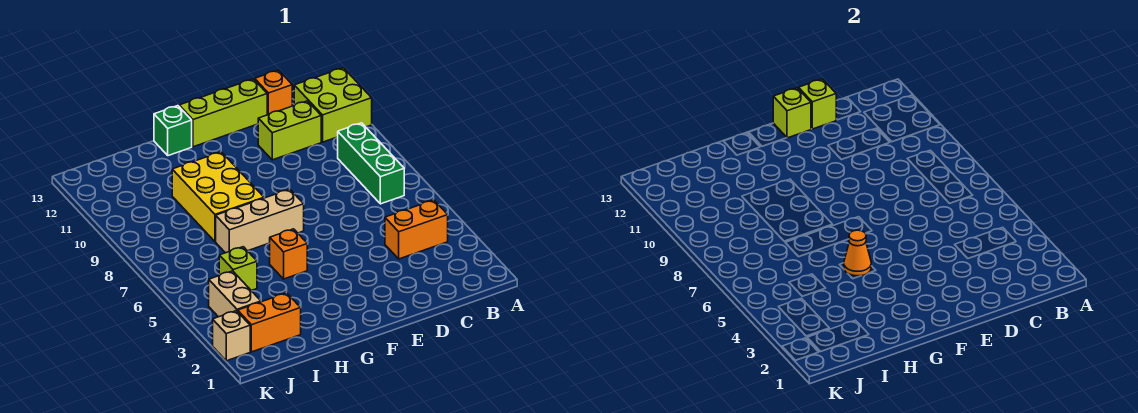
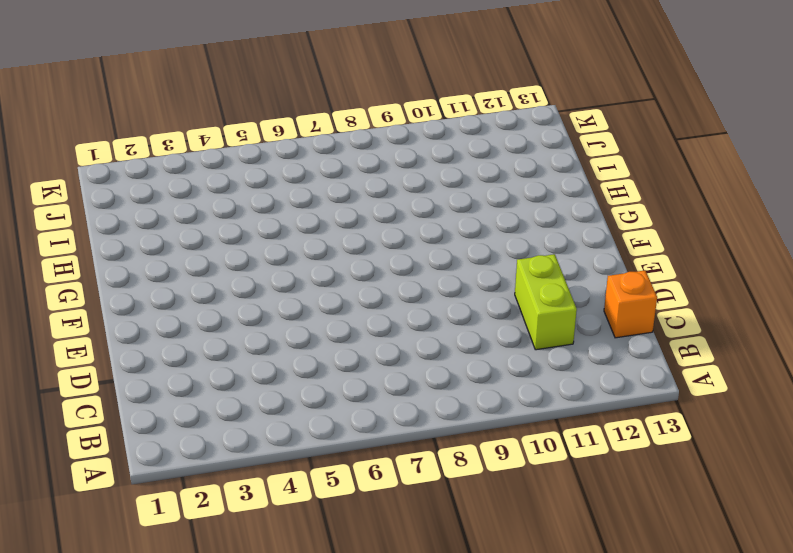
none -> lime brick A11:B12 level 1
none -> orange brick B4:C4 level 1
none -> green brick B7:B9 level 1

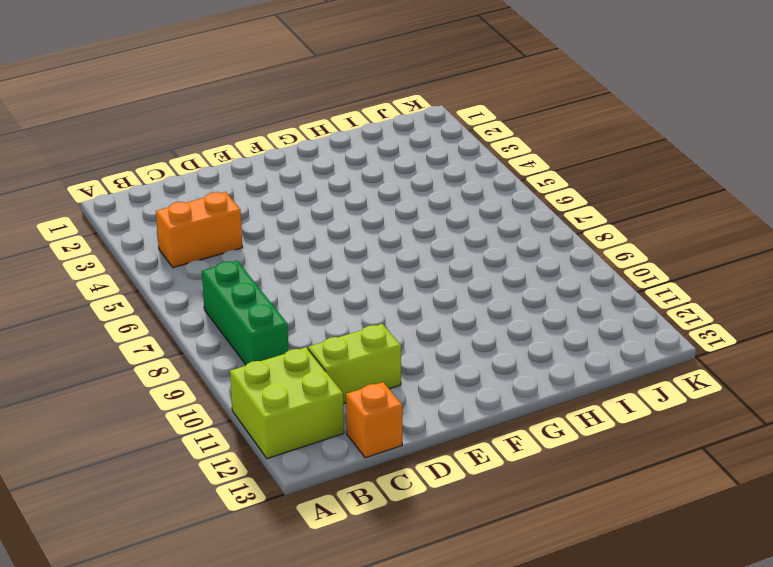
none -> lime brick D13:F13 level 1
none -> tan brick F7:H7 level 1
none -> orange brick G5 level 1

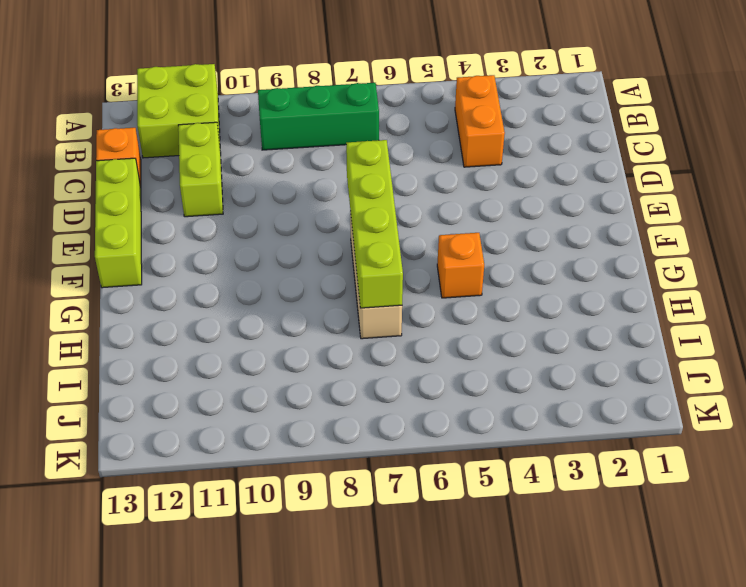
lime brick E7:H7 level 2 -> none
none -> yellow brick G8:H10 level 1
none -> green brick G13 level 1
none -> orange brick I2:J2 level 1

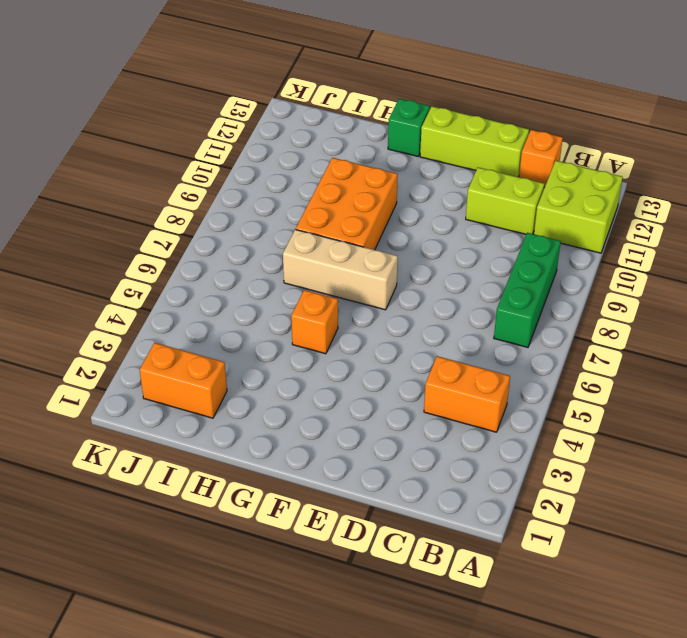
orange brick G8:H10 level 1 -> yellow brick G8:H10 level 1
none -> lime brick I5 level 1
none -> tan brick J3:J4 level 1
none -> tan brick K2 level 1

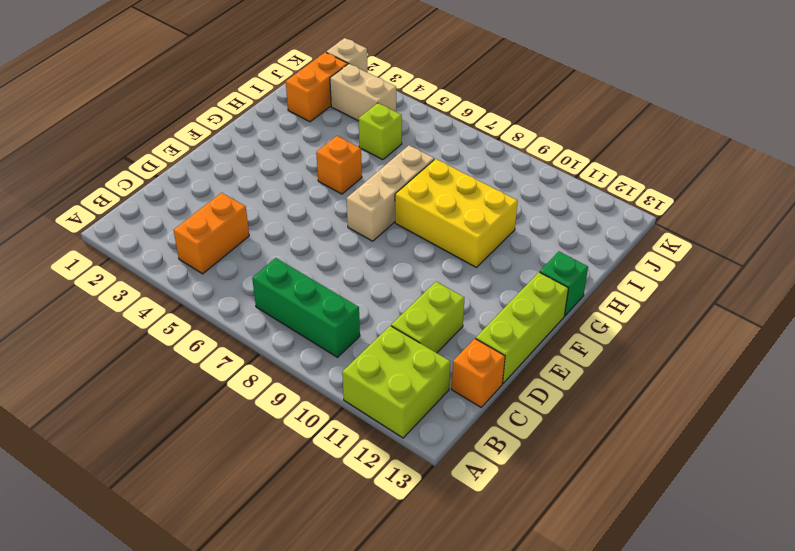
none -> lime brick D13 level 2
none -> lime brick E13 level 2
none -> orange cone G5 level 2

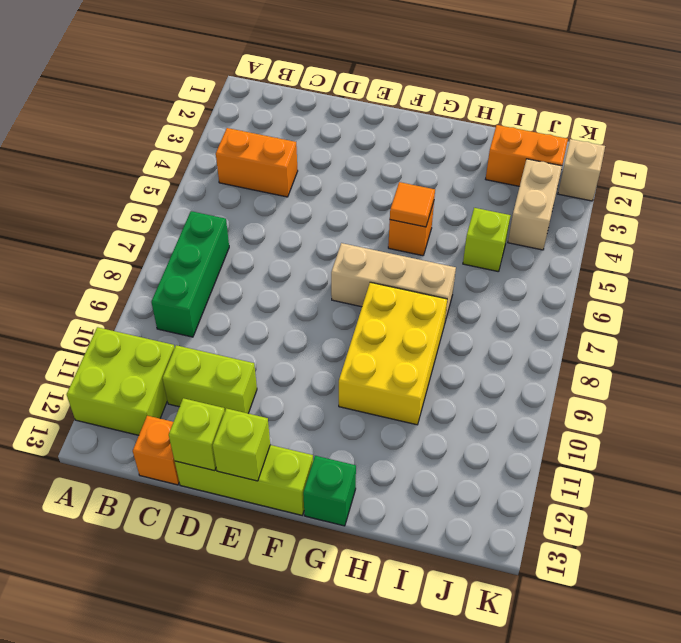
orange tile G5 level 2 -> orange cone G5 level 2

